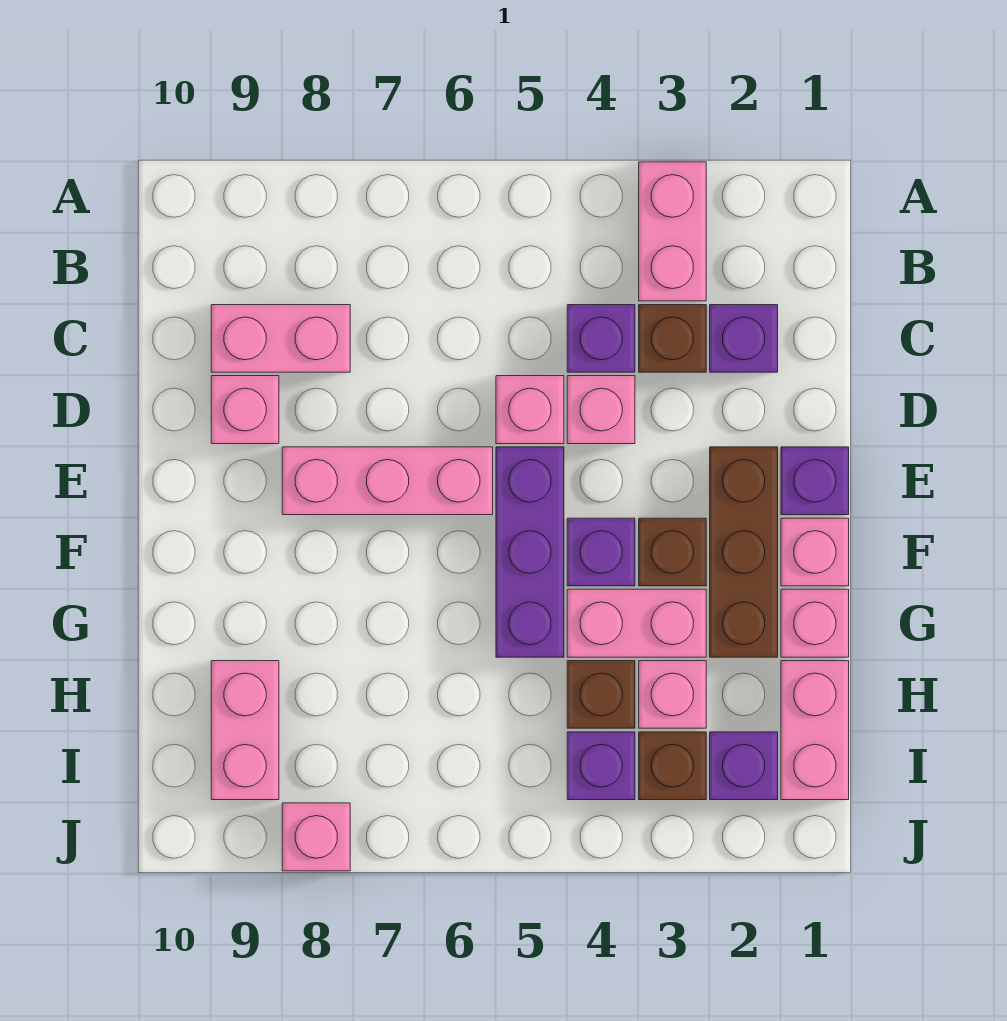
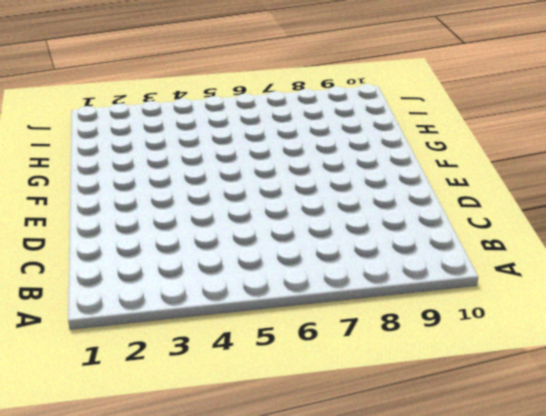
none -> pink brick A3:B3 level 1
none -> purple brick C2 level 1
none -> brown brick C3 level 1

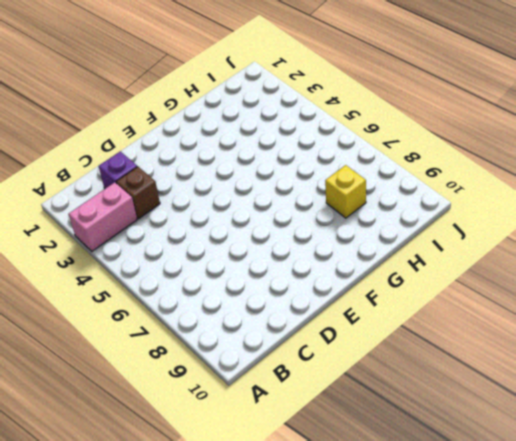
yellow brick H8 level 1 -> none
none -> purple brick C4 level 1
none -> pink brick C8:C9 level 1
none -> pink brick D4 level 1

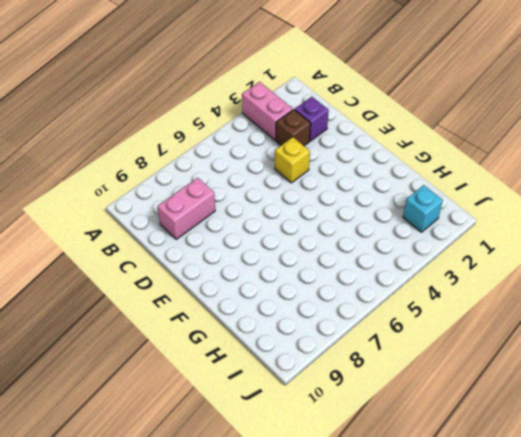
yellow brick D4 level 1 -> pink brick D4 level 1
cyan brick I2 level 1 -> purple brick I2 level 1
none -> purple brick C4 level 1
none -> pink brick D5 level 1
none -> pink brick D9 level 1

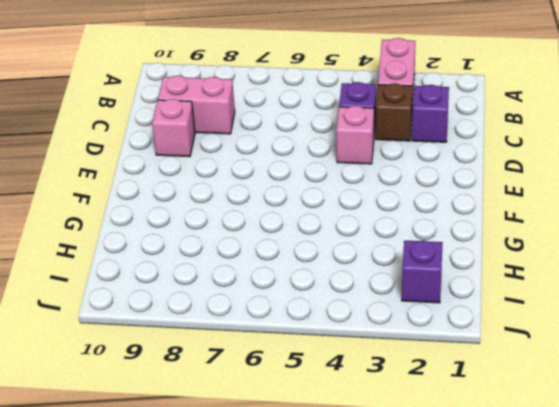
none -> pink brick D5 level 1
none -> purple brick E1 level 1
none -> brown brick E2:G2 level 1

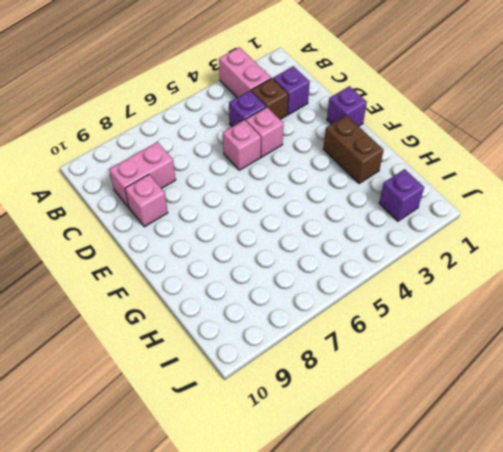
brown brick F2:G2 level 1 -> brown brick E2:G2 level 1
none -> purple brick E5:G5 level 1
none -> pink brick E6:E8 level 1
none -> pink brick F1 level 1

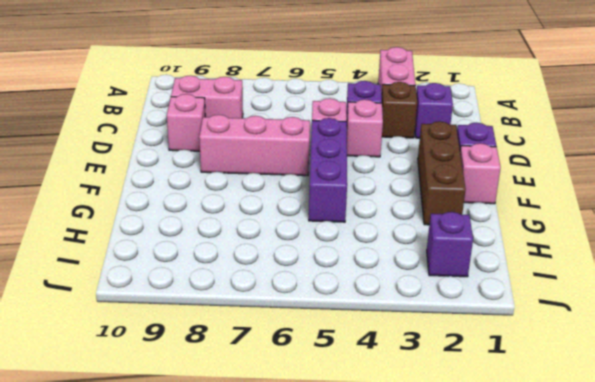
none -> brown brick F3 level 1
none -> purple brick F4 level 1
none -> pink brick G1 level 1

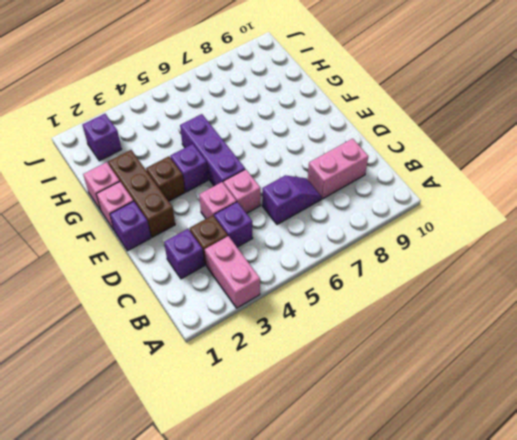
purple slope C6:C7 level 1 top 6 -> none
none -> pink brick D9 level 1
none -> pink brick E6:E8 level 1
none -> pink brick G3:G4 level 1

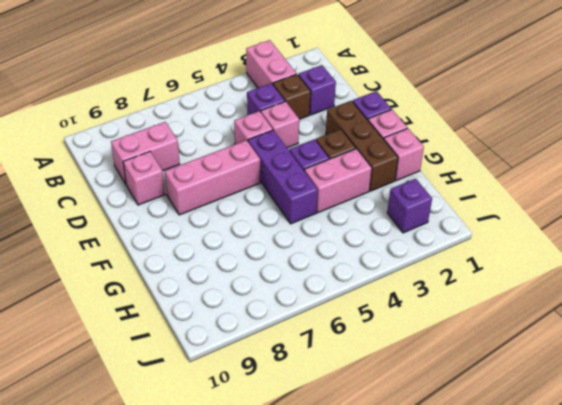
none -> pink brick H1:I1 level 1
none -> pink brick H3 level 1
none -> brown brick H4 level 1

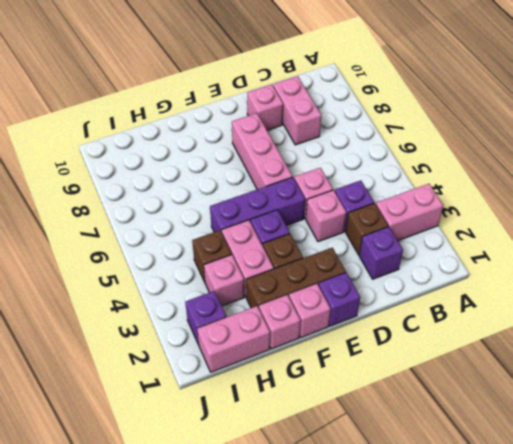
none -> pink brick H9:I9 level 1
none -> brown brick I3 level 1
none -> purple brick I4 level 1

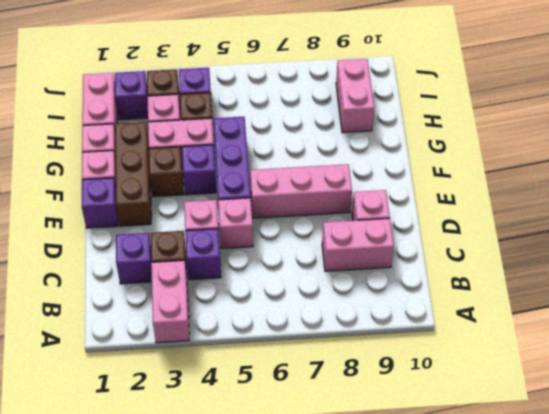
none -> pink brick J8 level 1

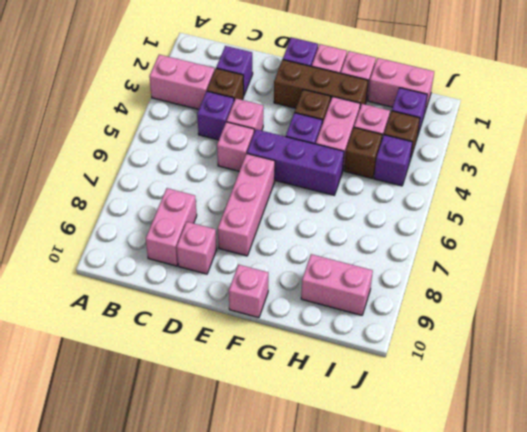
pink brick F10 level 1 -> pink brick J8 level 1

